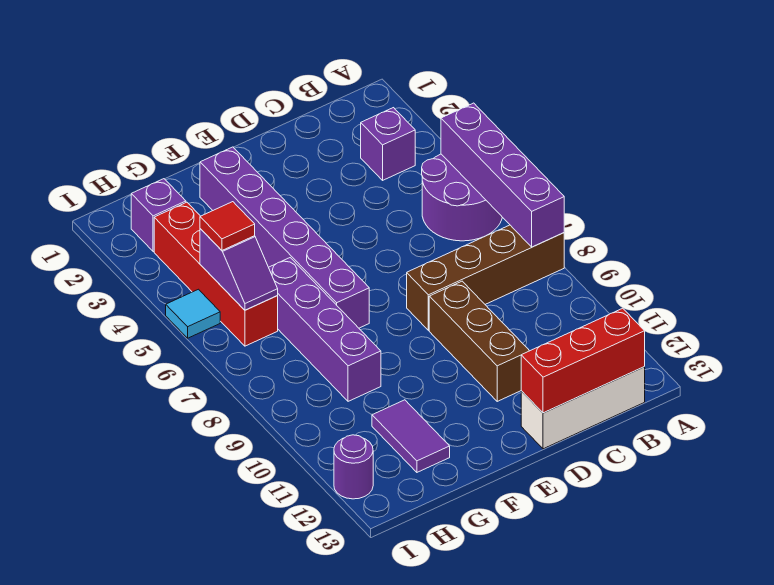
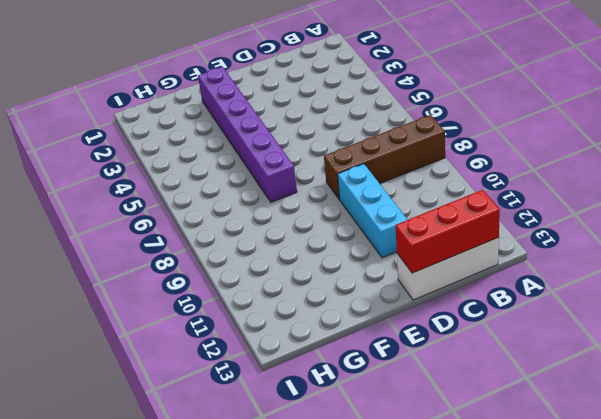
cyan brick D9:D11 level 1 -> brown brick D9:D11 level 1
none -> purple round brick A5:B6 level 1
none -> purple brick B3 level 1
none -> purple brick G6:G9 level 1

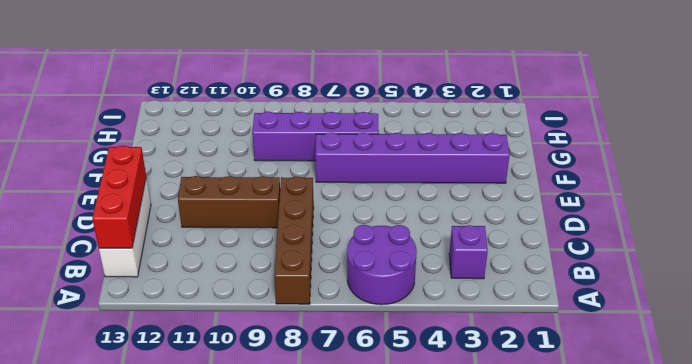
none -> purple tile G11:G12 level 1
none -> purple brick H2 level 1
none -> red brick H3:H6 level 1

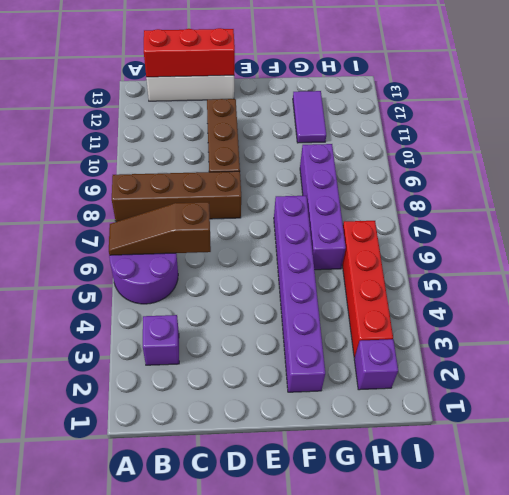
brown slope A6:C6 level 2 top C -> purple brick A5:A8 level 2
none -> cyan tile I5 level 1
none -> purple round brick I12 level 1
none -> purple slope H5:H6 level 2 top 5

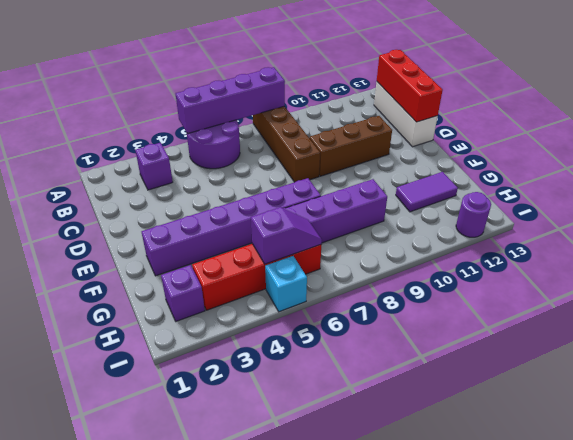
cyan brick I5 level 1 -> cyan tile I5 level 1
none -> red tile H5 level 3

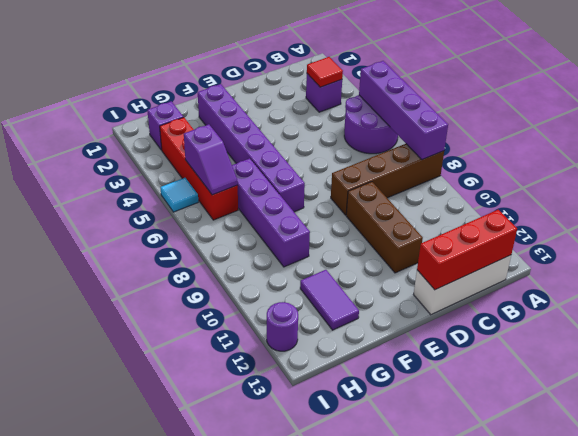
red tile B3 level 2 -> red tile H5 level 3

